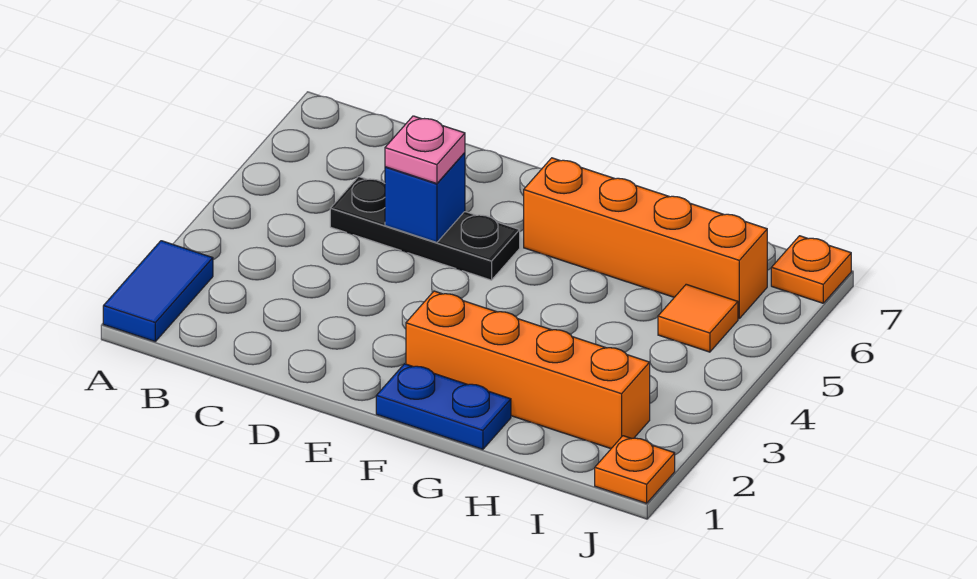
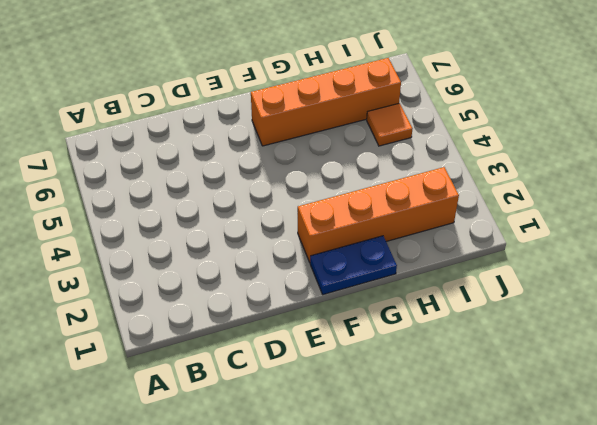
none -> blue tile A1:A2 level 1
none -> black plate C5:E5 level 1

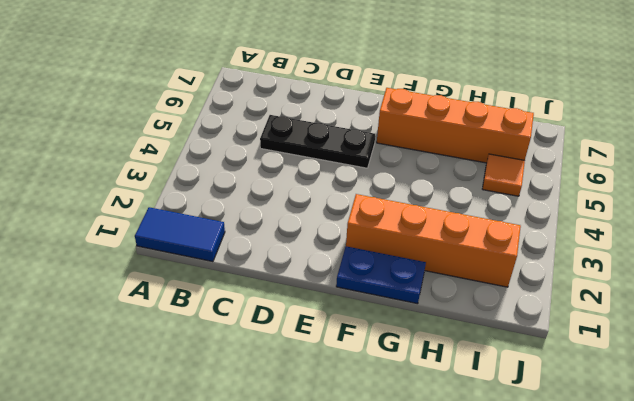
blue tile A1:B1 level 1 -> blue tile A1:A2 level 1
none -> orange plate J1 level 1
none -> orange plate J7 level 1

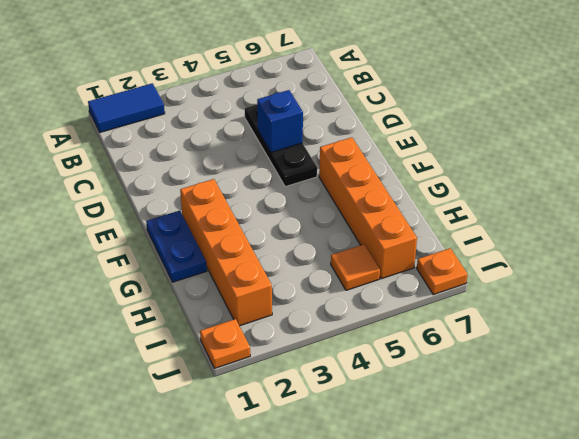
none -> pink plate D5 level 3

